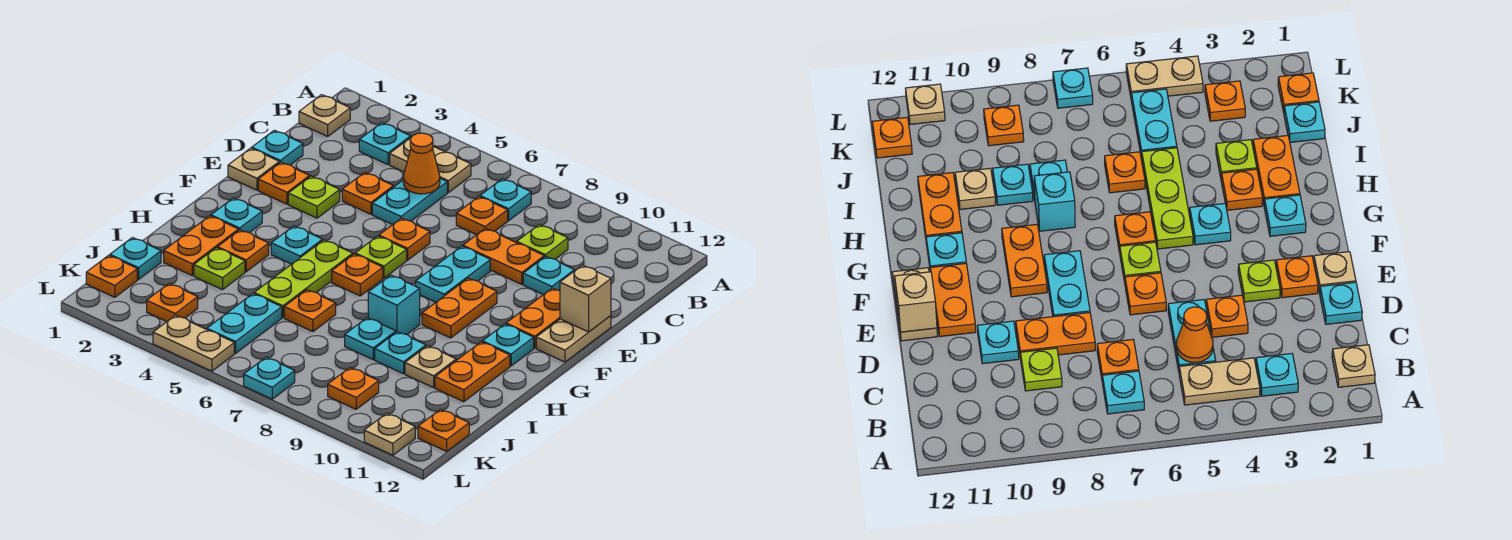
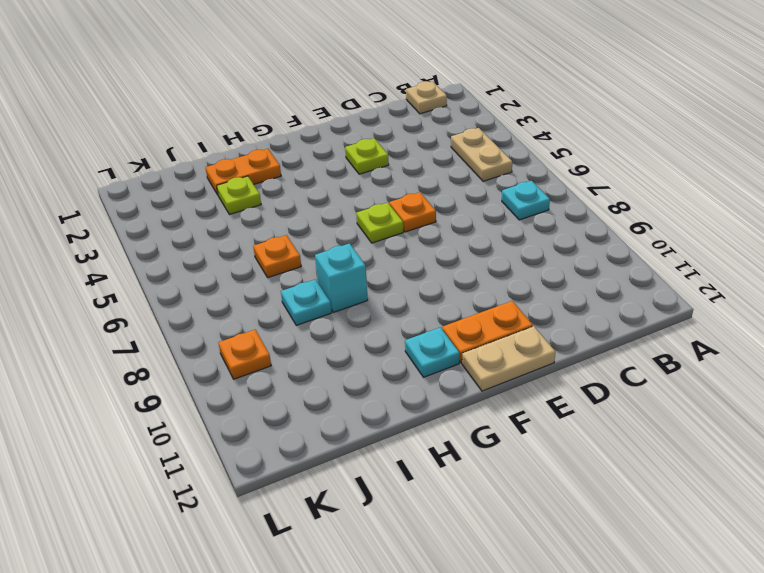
none -> cyan plate B3 level 1
none -> cyan plate C5:D5 level 1
none -> orange plate C7 level 1
none -> lime plate C9 level 1

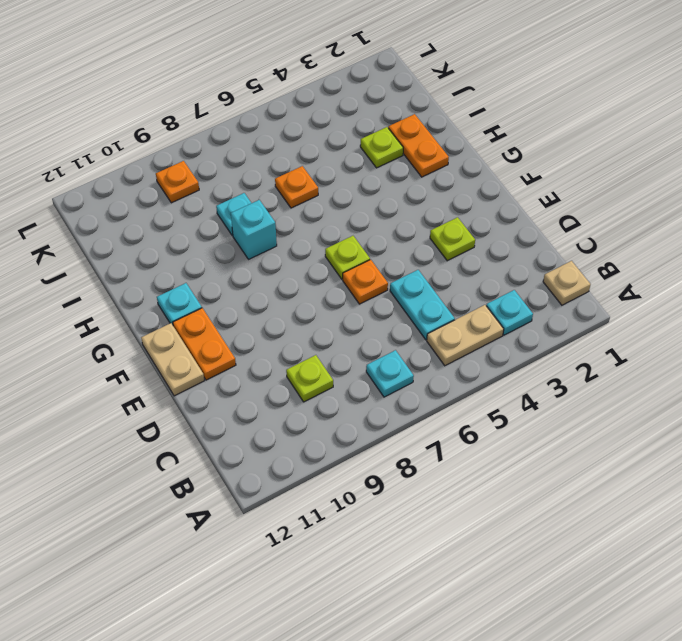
none -> orange plate C7 level 1
none -> cyan plate D1 level 1
none -> orange plate D4 level 1
none -> orange plate D8:D9 level 1

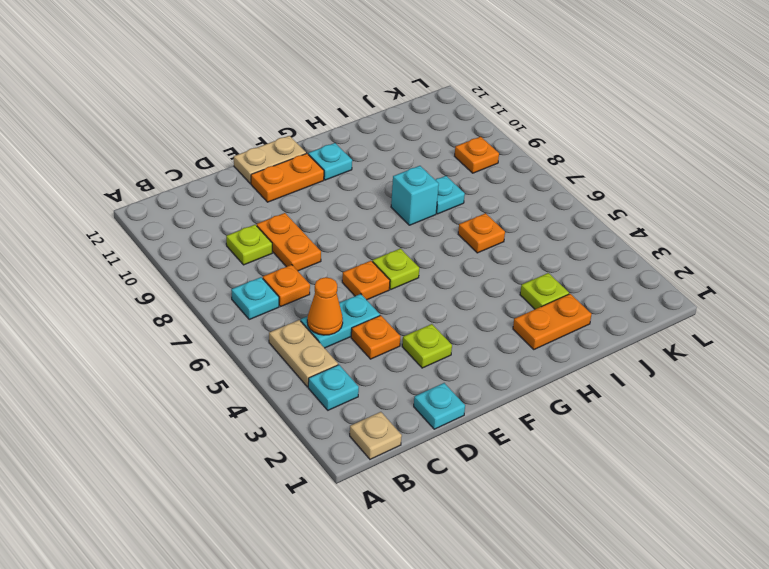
none -> cyan plate D10 level 1
none -> tan plate E1 level 1
none -> orange plate E2 level 1
none -> cyan plate E8:F8 level 1

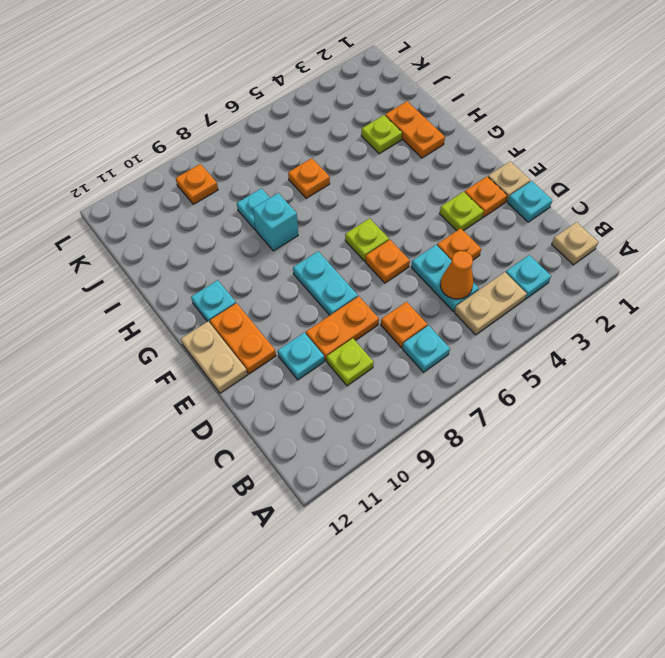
none -> orange plate F9:G9 level 1
none -> cyan plate G2 level 1
none -> cyan plate G4 level 1
none -> lime plate G5:I5 level 1

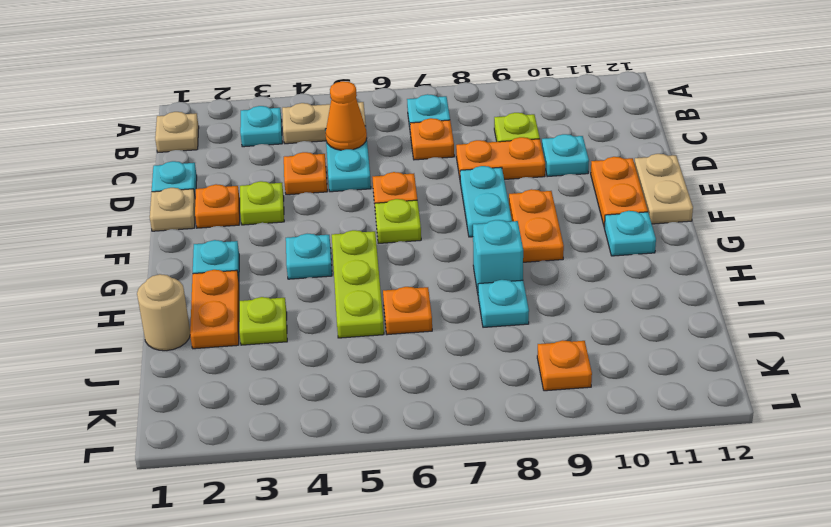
tan round brick I1 level 1 -> none
none -> orange plate G6 level 1
none -> orange plate H3 level 1
none -> orange plate H11:I11 level 1
none -> cyan plate I9 level 1

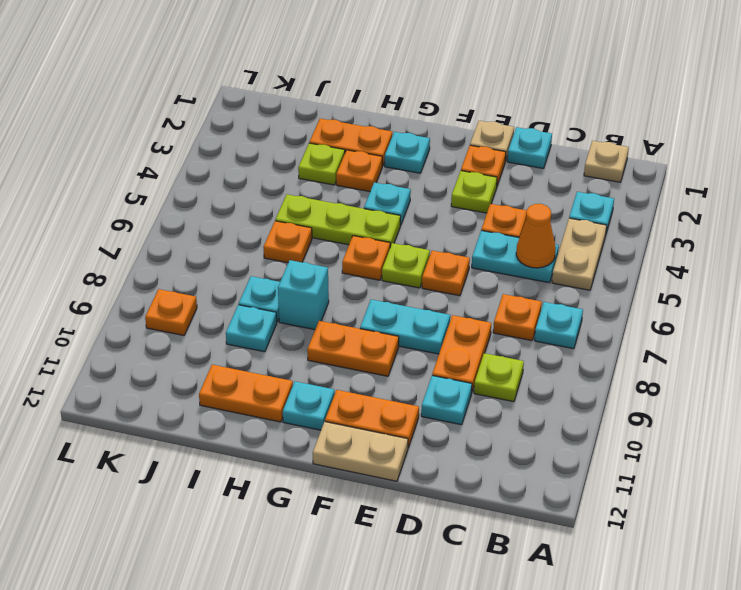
none -> tan plate I10 level 1
none -> cyan plate J1 level 1
none -> cyan plate J5:K5 level 1
none -> orange plate K1 level 1

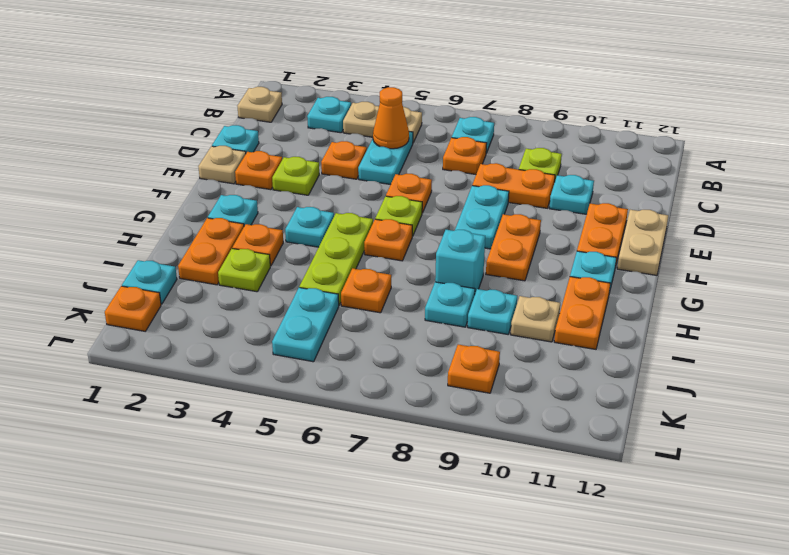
none -> orange plate K3 level 1
none -> orange plate K12 level 1
none -> tan plate L4:L5 level 1
none -> cyan plate L7 level 1

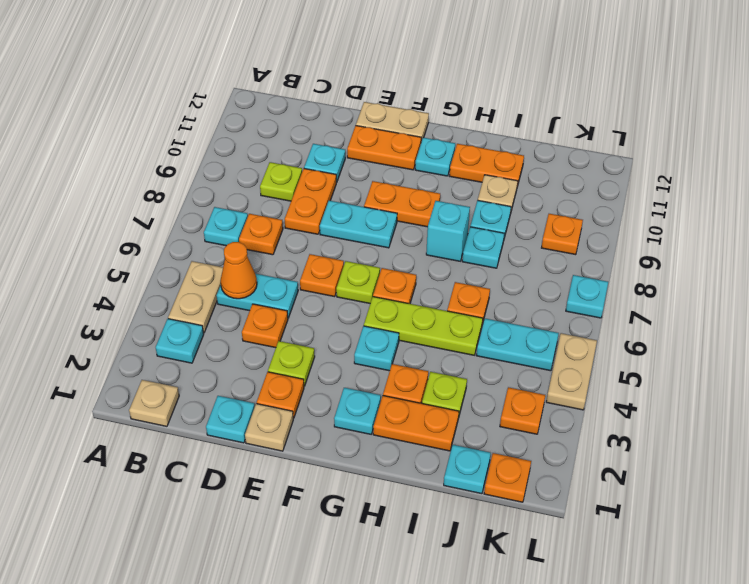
none -> orange plate K12 level 1
none -> tan plate L11 level 1
none -> tan brick E12 level 2

